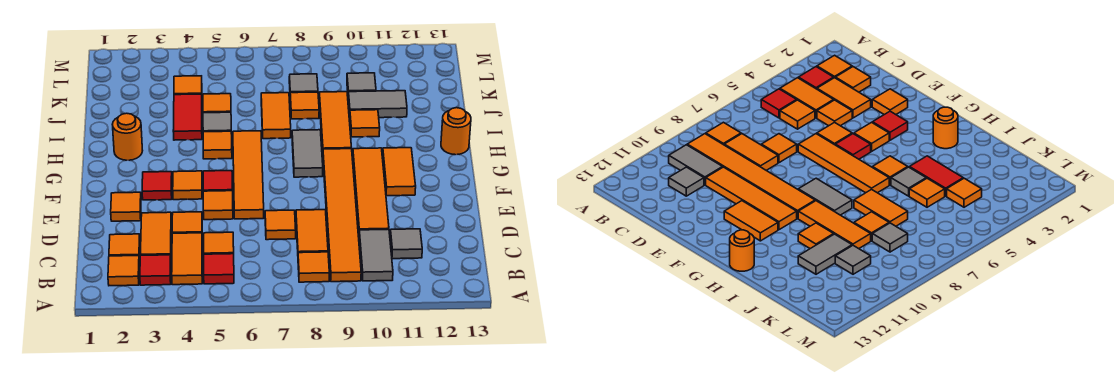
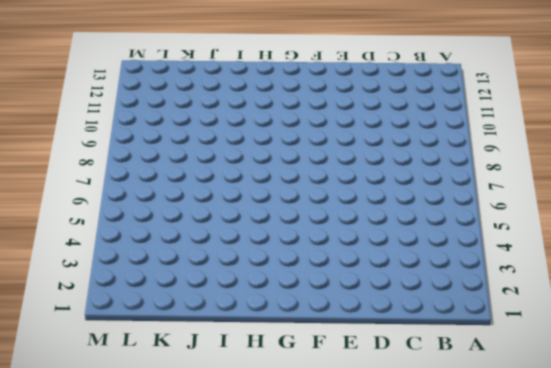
none -> orange tile B2 level 1
none -> red tile B3 level 1
none -> orange tile B4:C4 level 1
none -> red tile B5 level 1

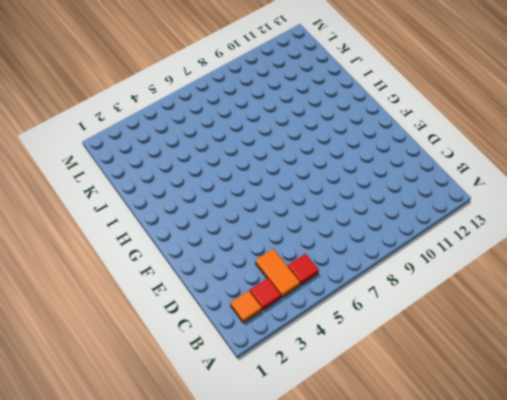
none -> orange tile B8 level 1
none -> orange tile B9:G9 level 1
none -> grey tile B10:C10 level 1
none -> orange tile C2 level 1

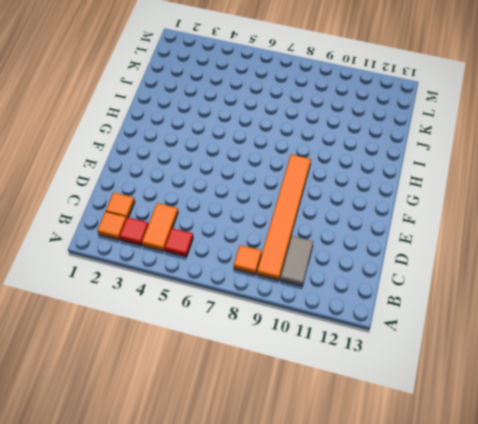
none -> orange tile C3:D3 level 1
none -> orange tile C5 level 1
none -> orange tile C8:D8 level 1
none -> grey tile C11 level 1

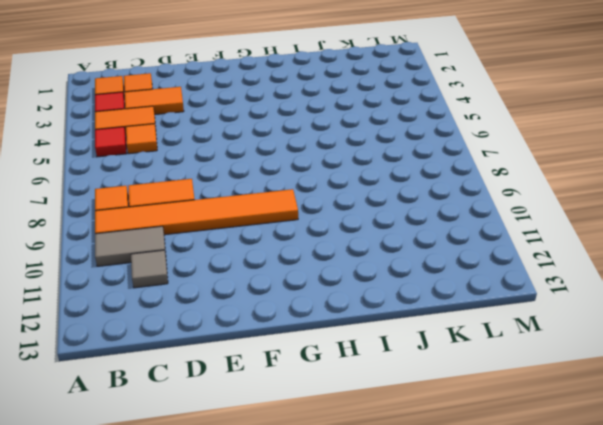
none -> orange tile D4 level 1
none -> orange tile D7 level 1
none -> orange tile D10:G10 level 1
none -> orange tile E2 level 1

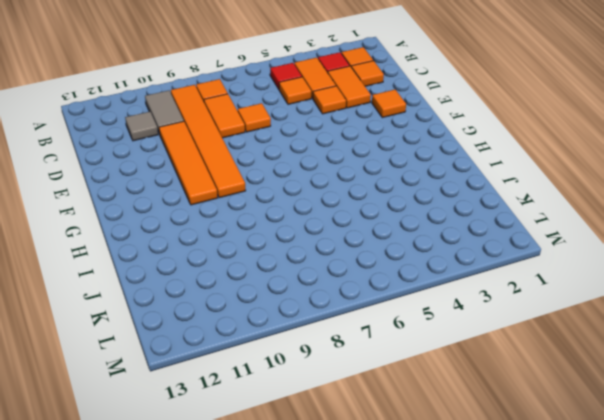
none -> orange tile E5 level 1
none -> orange tile E6:H6 level 1
none -> red tile F3 level 1
none -> orange tile F4 level 1

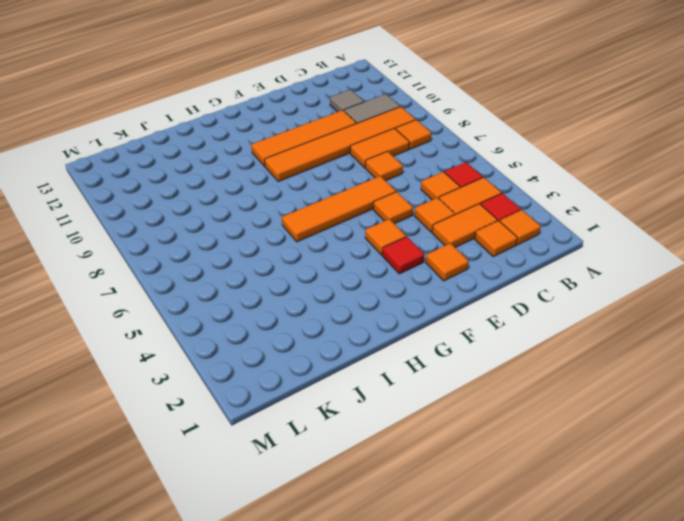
none -> red tile F5 level 1
none -> orange tile F11:G11 level 1
none -> grey tile G8:H8 level 1
none -> orange round brick H2 level 1

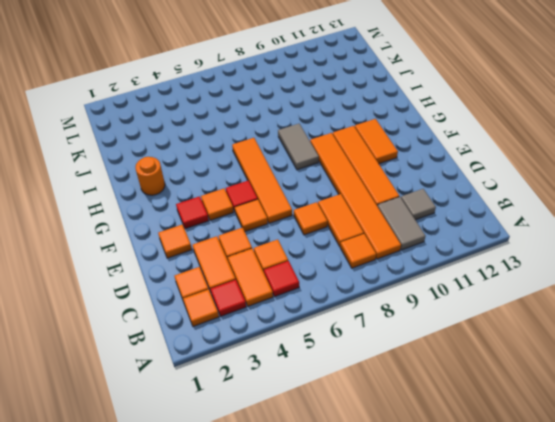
none -> orange tile H5 level 1
none -> orange tile H9:J9 level 1
none -> orange round brick H13 level 1
none -> red tile I4:J4 level 1

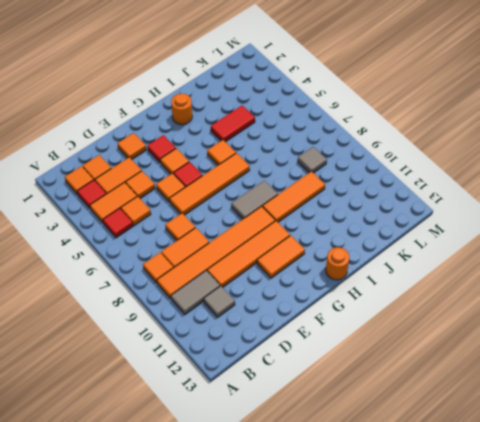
none -> grey tile I5 level 1
none -> orange tile I7:J7 level 1
none -> orange tile I10 level 1
none -> orange tile J5 level 1

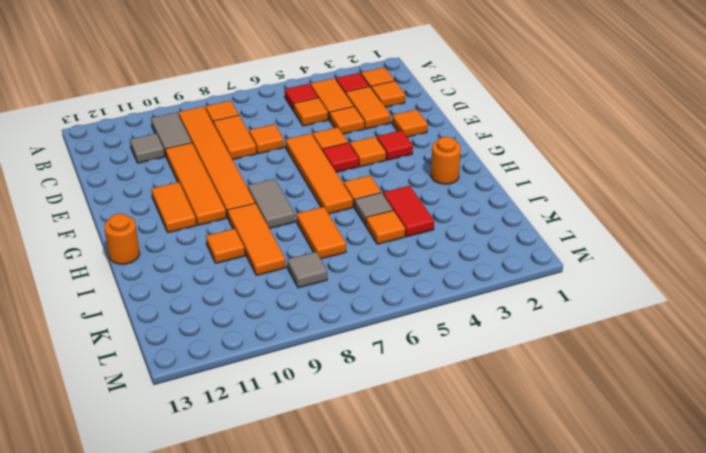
none -> orange tile J8 level 1
none -> grey tile J10:J11 level 1
none -> orange tile K4 level 1
none -> grey tile K10 level 1

